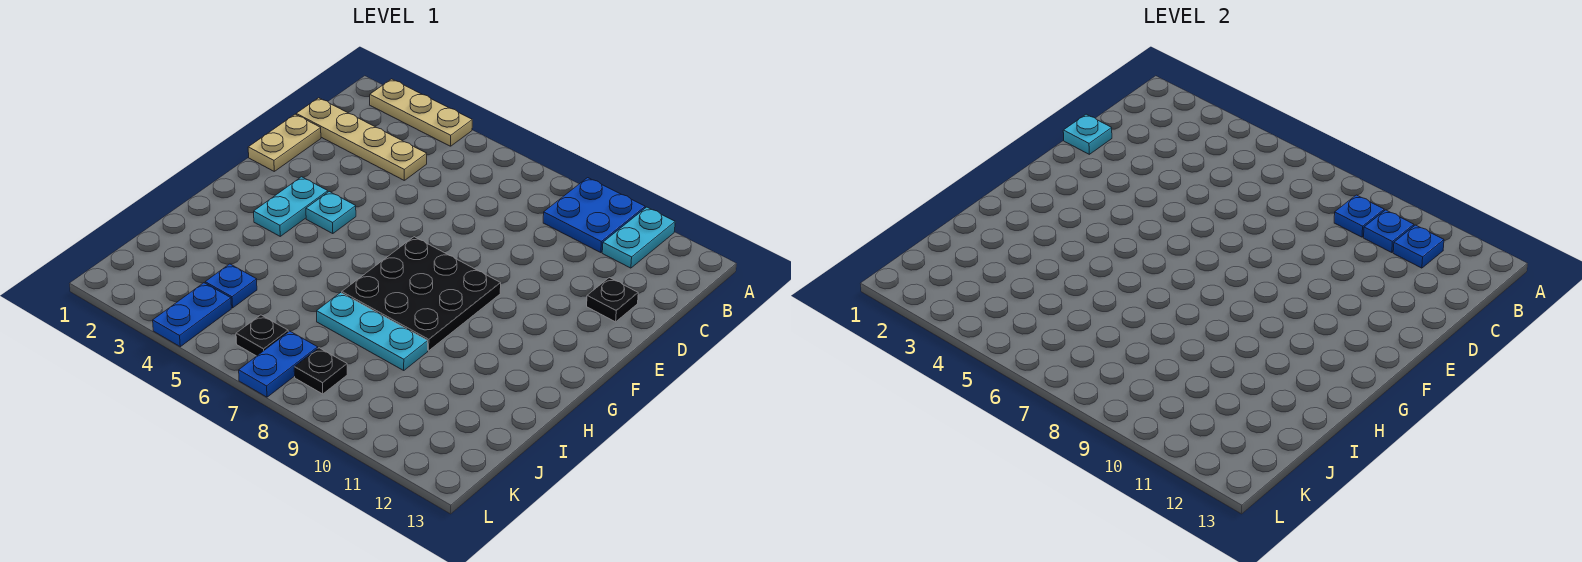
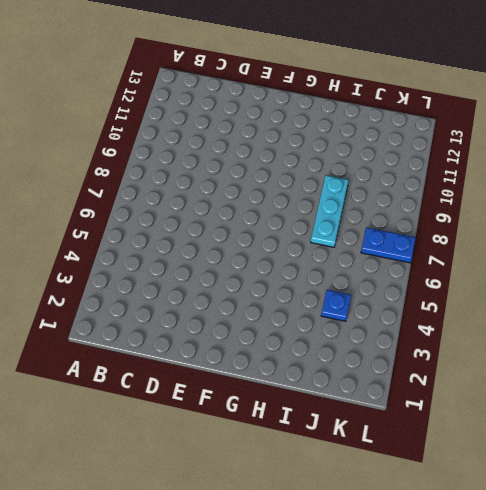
none -> tan plate A2:A4 level 1
none -> blue plate A9:B10 level 1
none -> cyan plate A11:B11 level 1

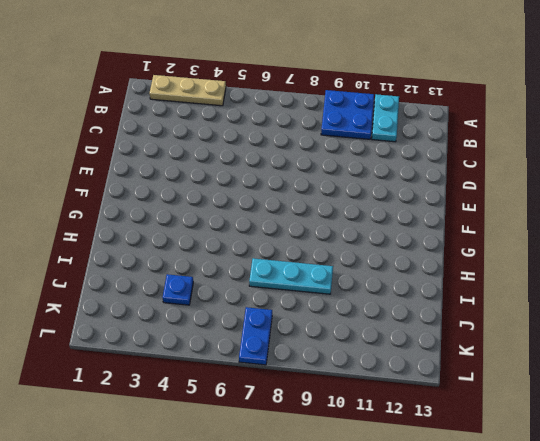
none -> tan plate C1:C4 level 1
none -> tan plate D1:E1 level 1
none -> black plate D12 level 1

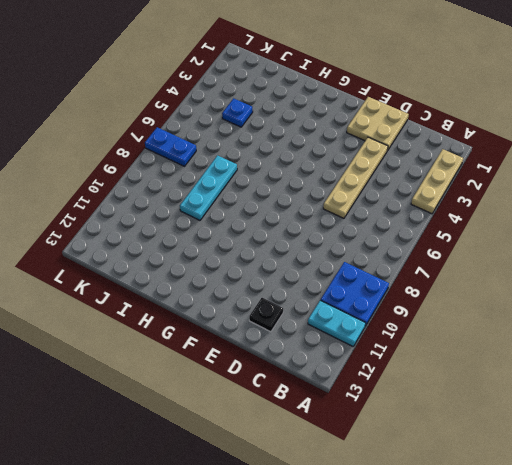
tan plate D1:E2 level 1 -> tan plate D1:E1 level 1
tan plate D3:D6 level 1 -> tan plate C1:C4 level 1
none -> cyan plate F3:G3 level 1
none -> cyan plate F4 level 1
none -> black plate F7:H9 level 1

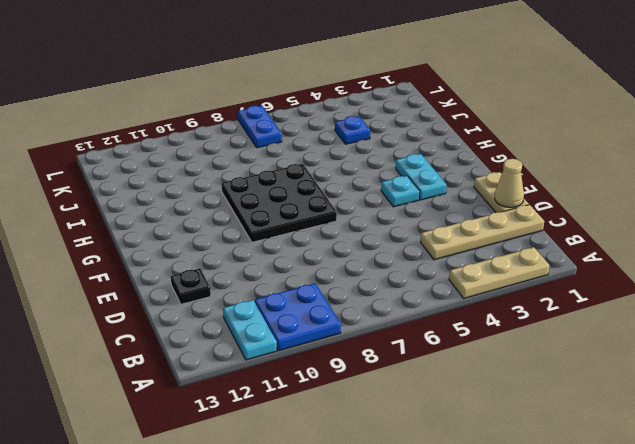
tan cone D1 level 2 -> cyan plate D1 level 2
none -> cyan plate I7:I9 level 1
none -> blue plate K4:L4 level 1
none -> black plate K6 level 1

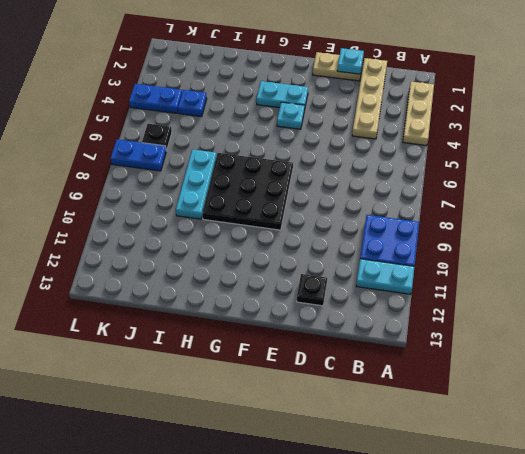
none -> black plate K8 level 1
none -> blue plate B9 level 2
none -> blue plate B10 level 2

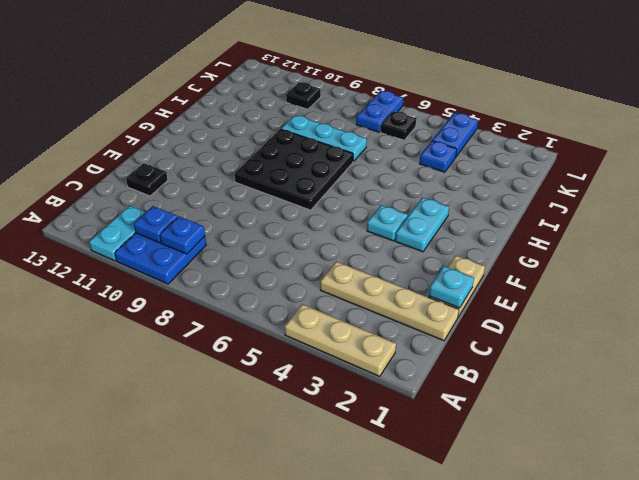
black plate K10 level 1 -> black plate K8 level 1
none -> blue plate B11 level 2

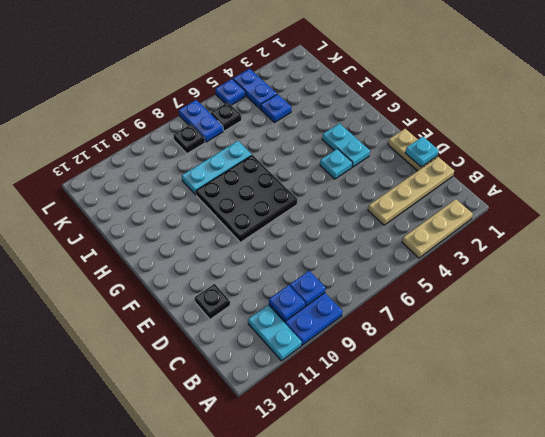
blue plate L5 level 1 -> blue plate B11 level 2

